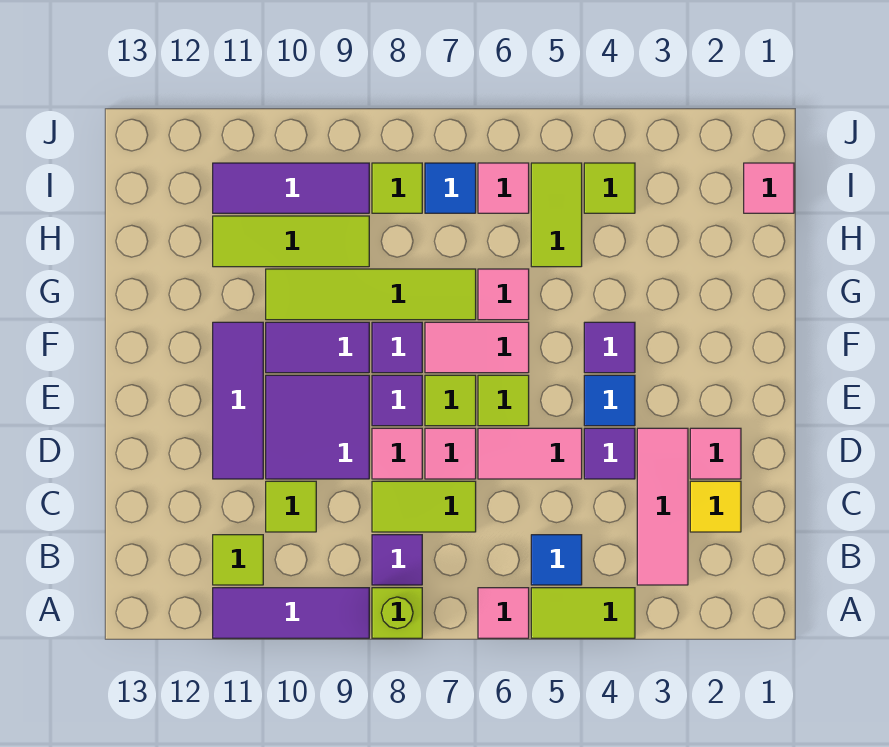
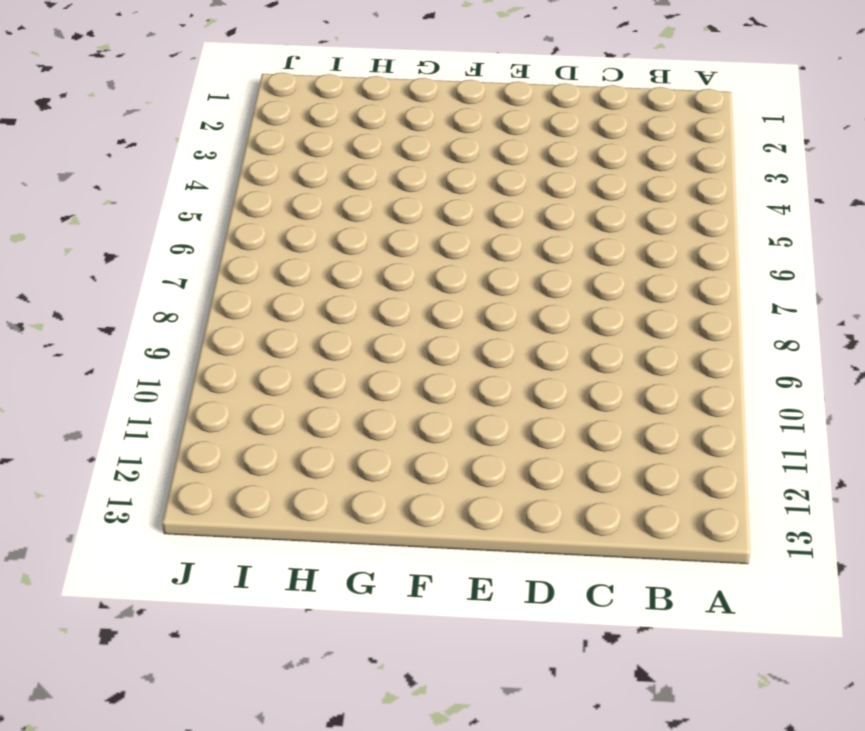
none -> lime tile A4:A5 level 1
none -> pink tile A6 level 1
none -> lime brick A8 level 1
none -> purple tile A9:A11 level 1

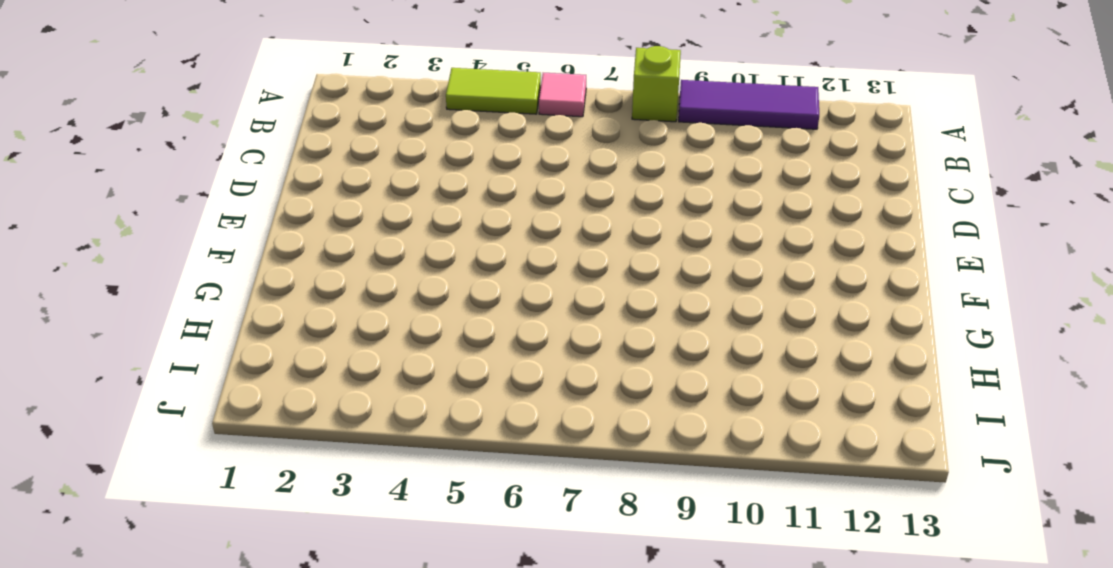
none -> pink tile B3:D3 level 1
none -> blue tile B5 level 1
none -> purple tile B8 level 1
none -> lime tile B11 level 1

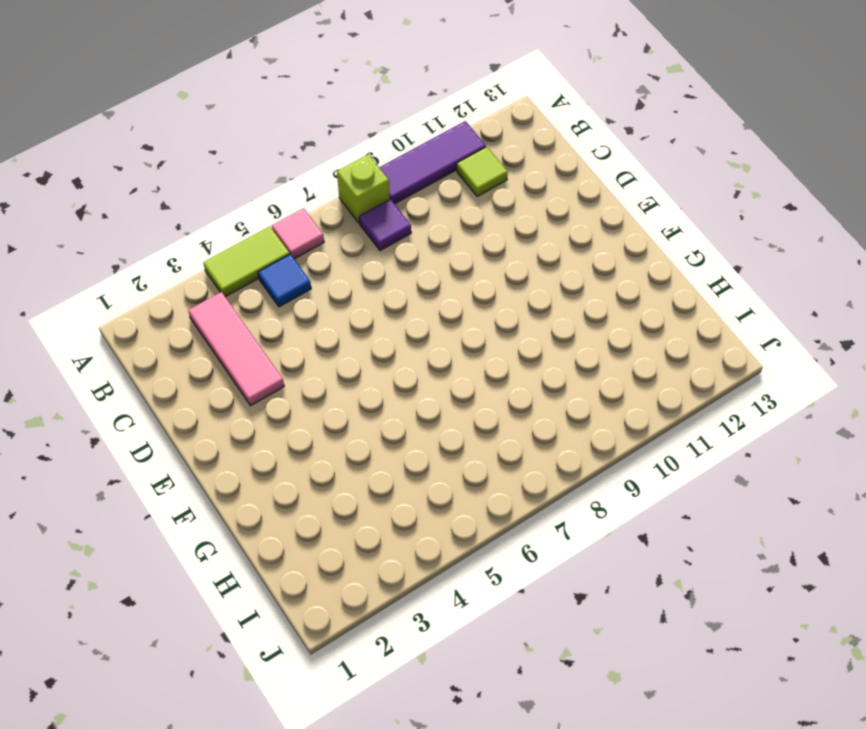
none -> yellow tile C2 level 1
none -> lime tile C7:C8 level 1
none -> lime tile C10 level 1
none -> pink tile D2 level 1

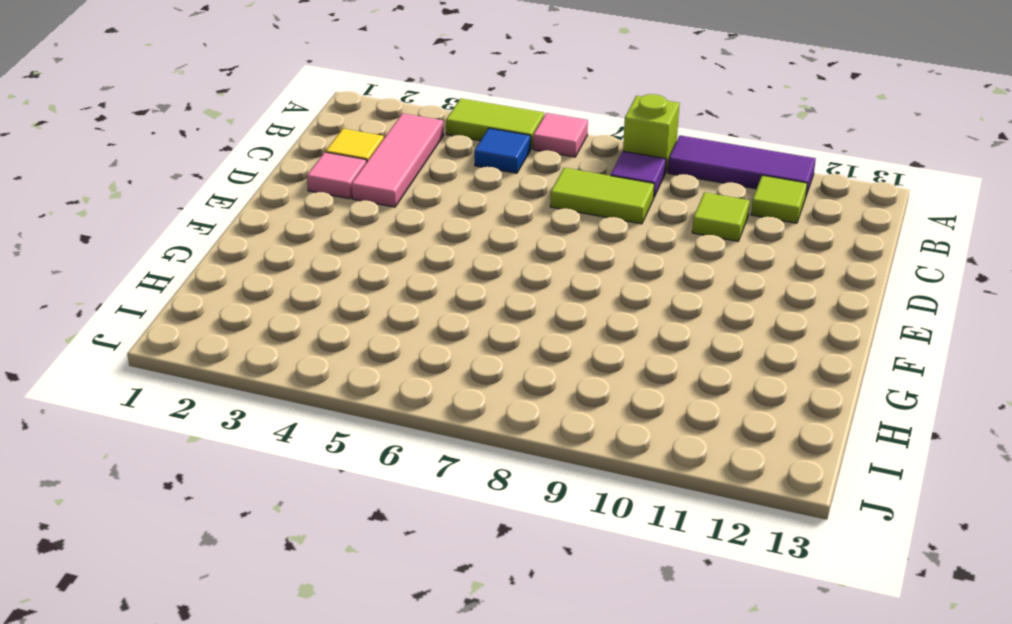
none -> purple tile D4 level 1
none -> pink tile D5:D6 level 1
none -> pink tile D7 level 1
none -> pink tile D8 level 1

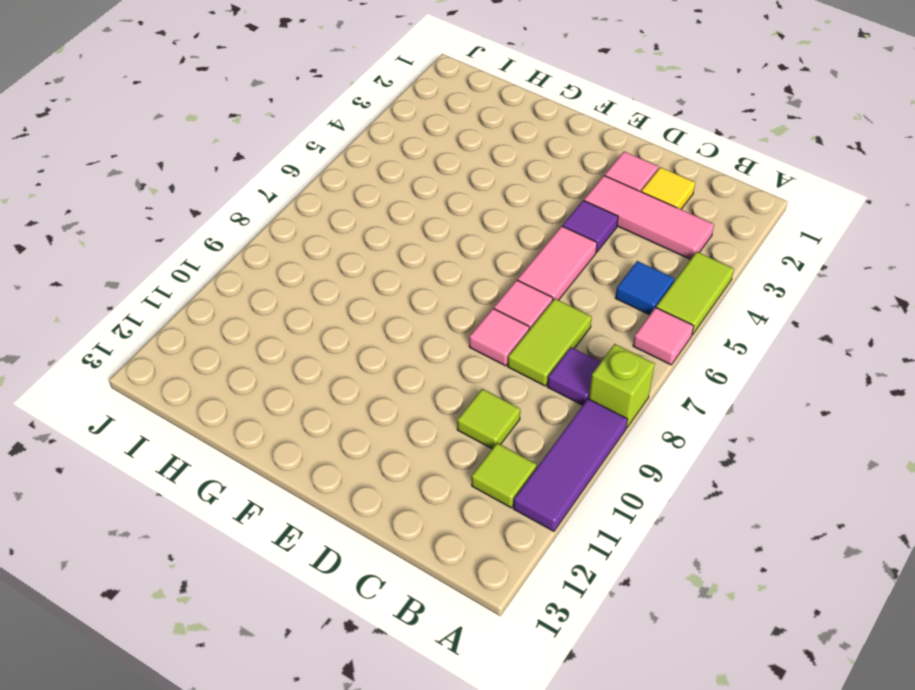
none -> purple tile D9:E10 level 1
none -> purple tile D11:F11 level 1
none -> blue tile E4 level 1
none -> lime tile E6 level 1

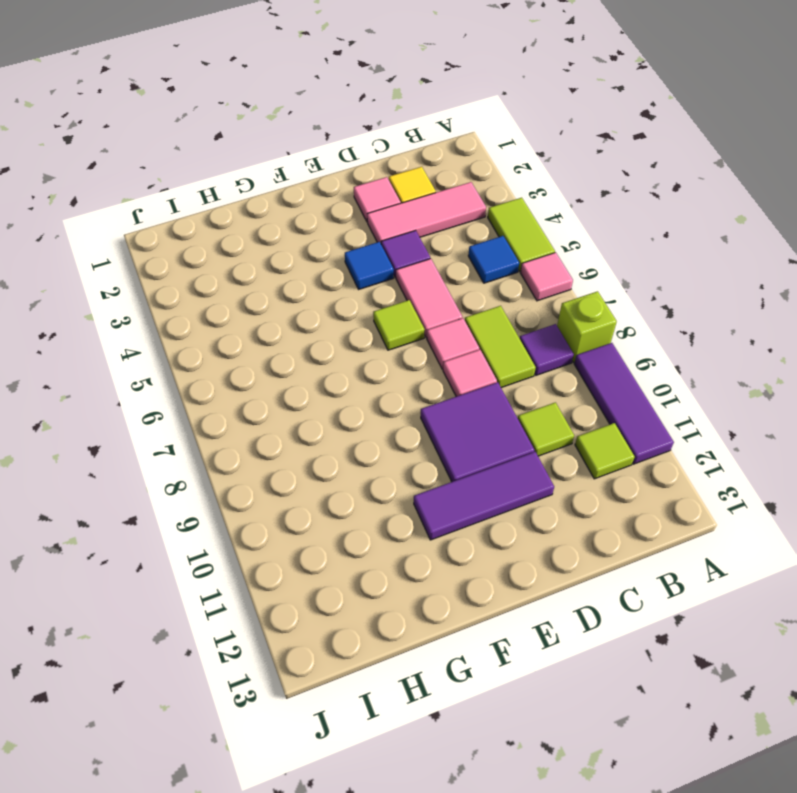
none -> lime tile E7 level 1
none -> purple tile E8 level 1
none -> purple tile F4 level 1
none -> pink tile F6:F7 level 1

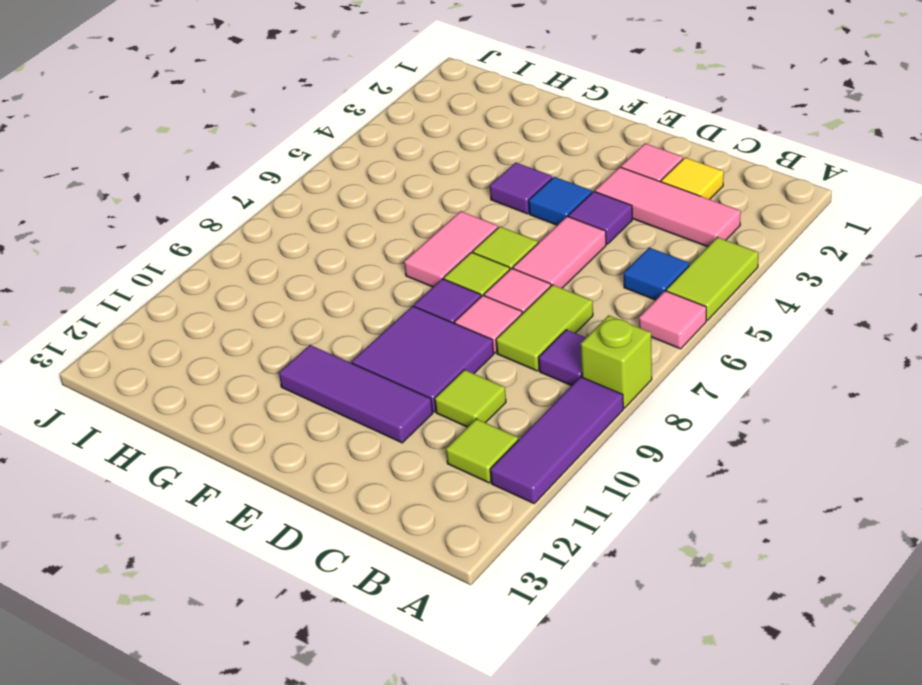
none -> purple tile F8 level 1
none -> purple tile F9:F10 level 1
none -> pink tile G6 level 1
none -> lime tile G7:G10 level 1

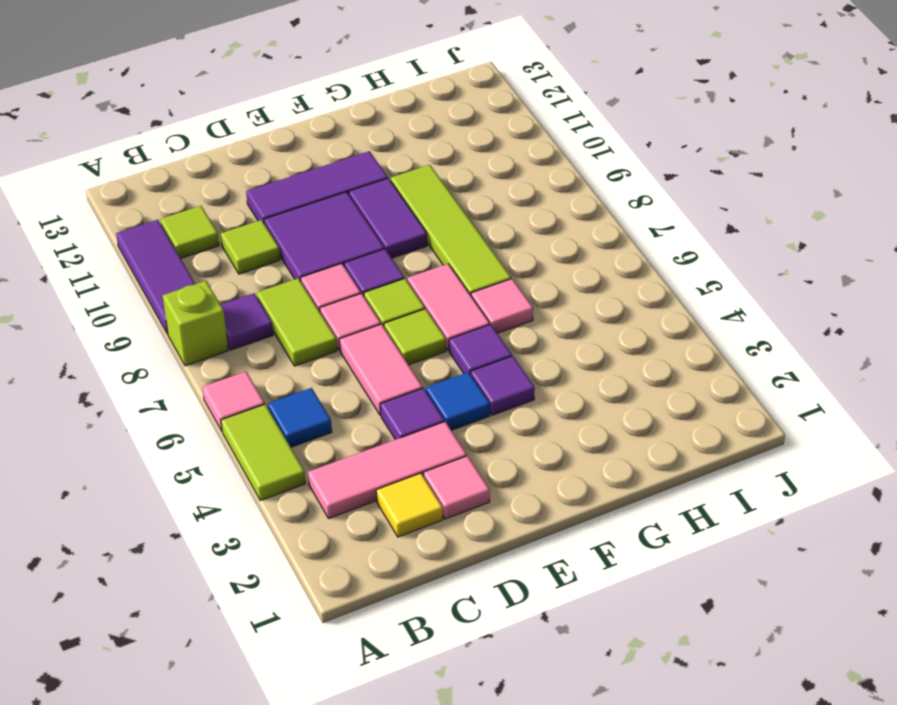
purple tile F5 level 1 -> purple tile F8 level 1
none -> lime tile H5:I5 level 1
none -> lime tile H9:H11 level 1
none -> pink tile I1 level 1
none -> lime tile I4 level 1

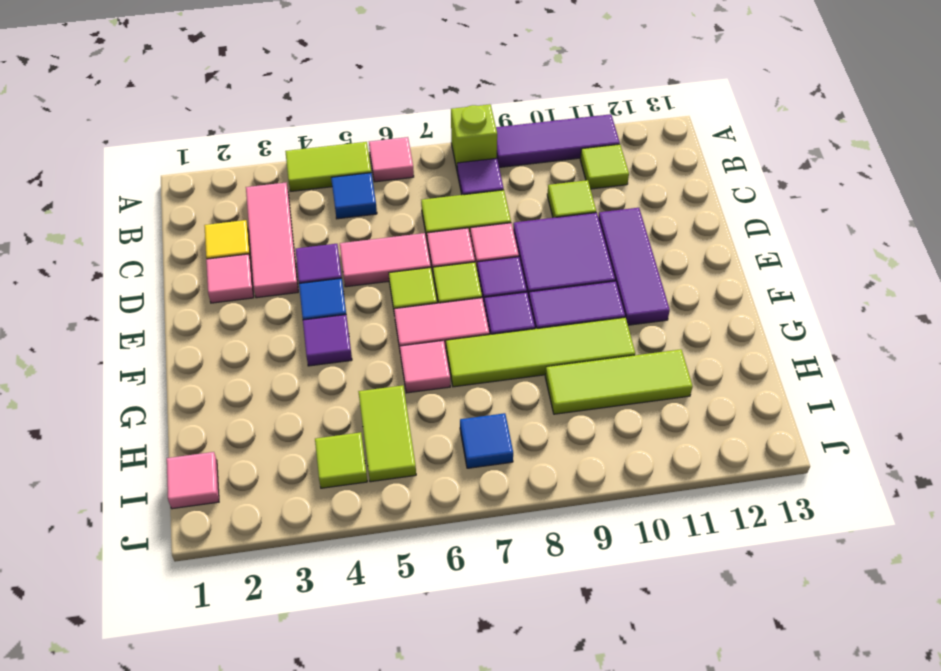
none -> pink tile I6 level 1
none -> lime tile I8 level 1
none -> purple tile I9:I11 level 1

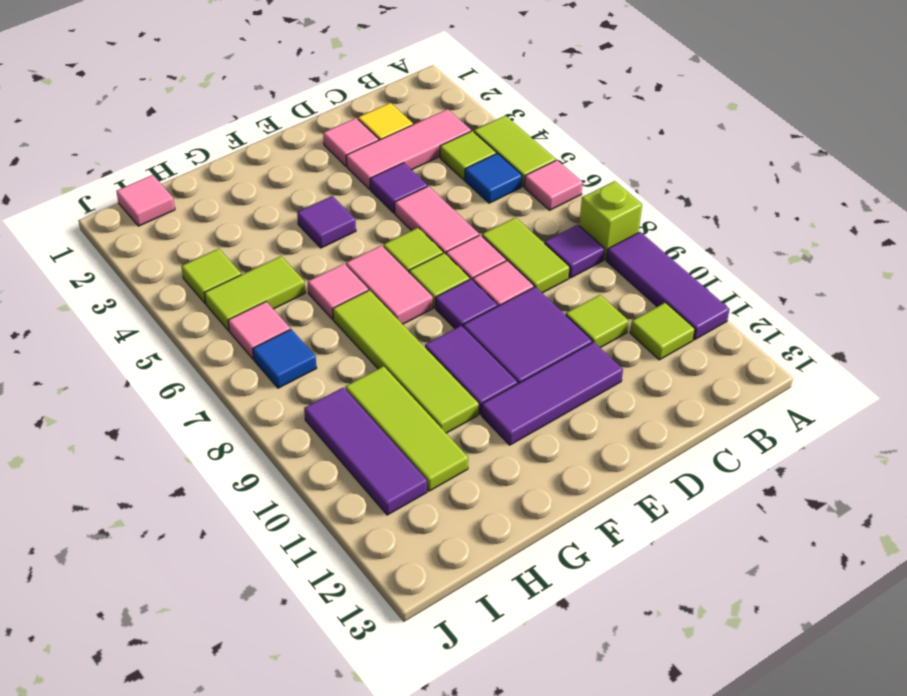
lime tile B4 level 1 -> lime tile I8 level 1
none -> blue tile E4 level 1
none -> purple tile F8 level 1

